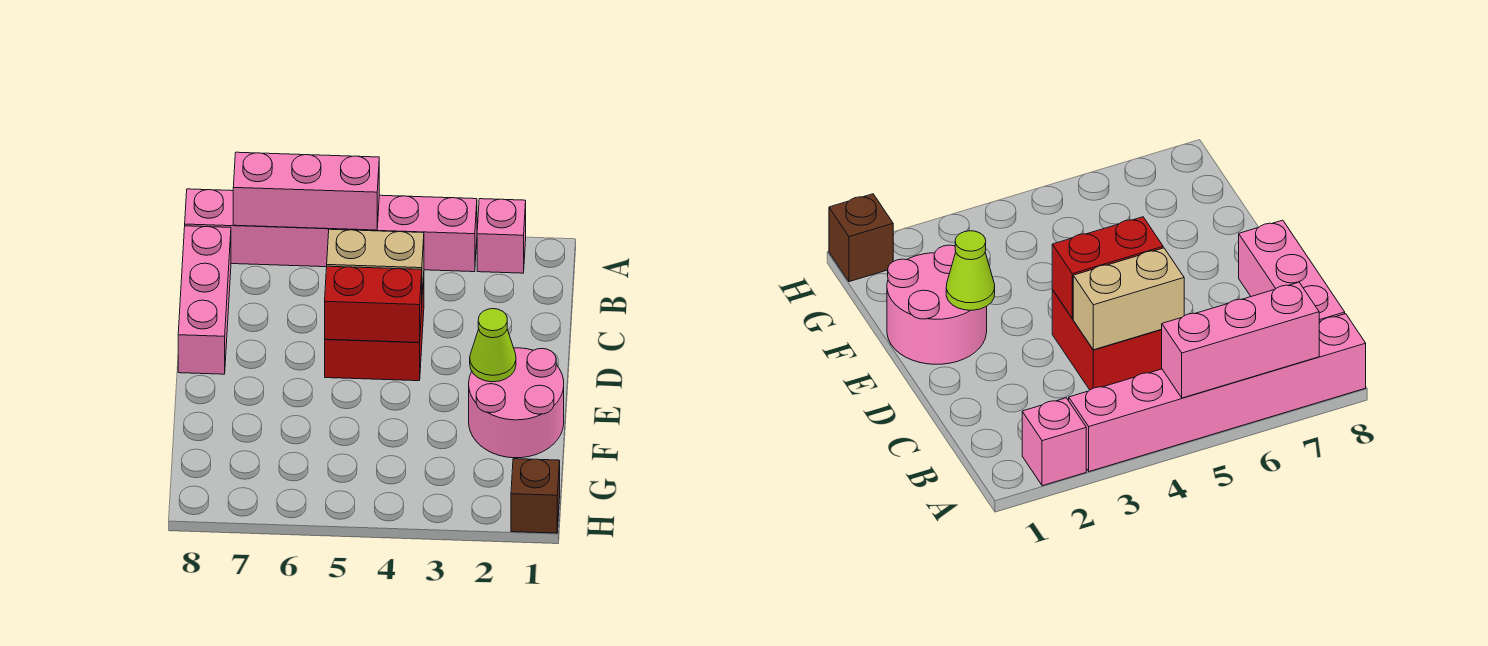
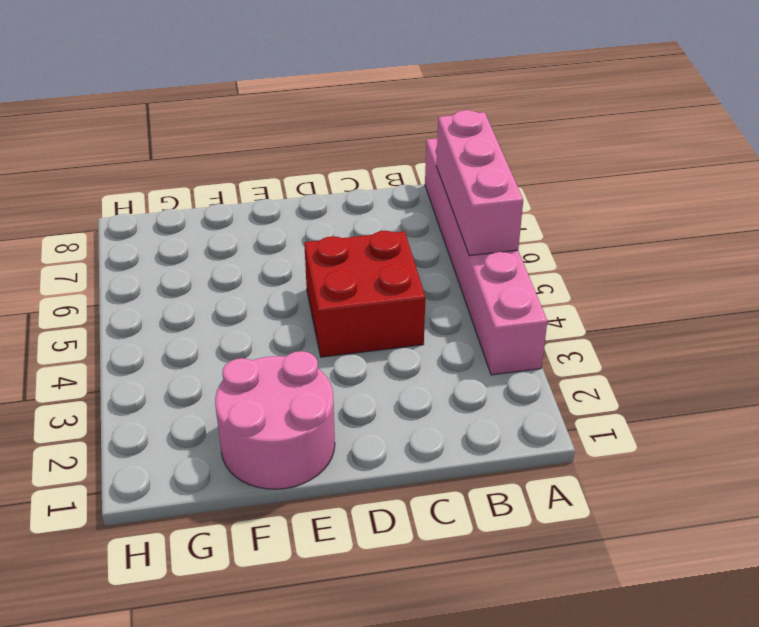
none -> pink brick A2 level 1
none -> pink brick B8:D8 level 1

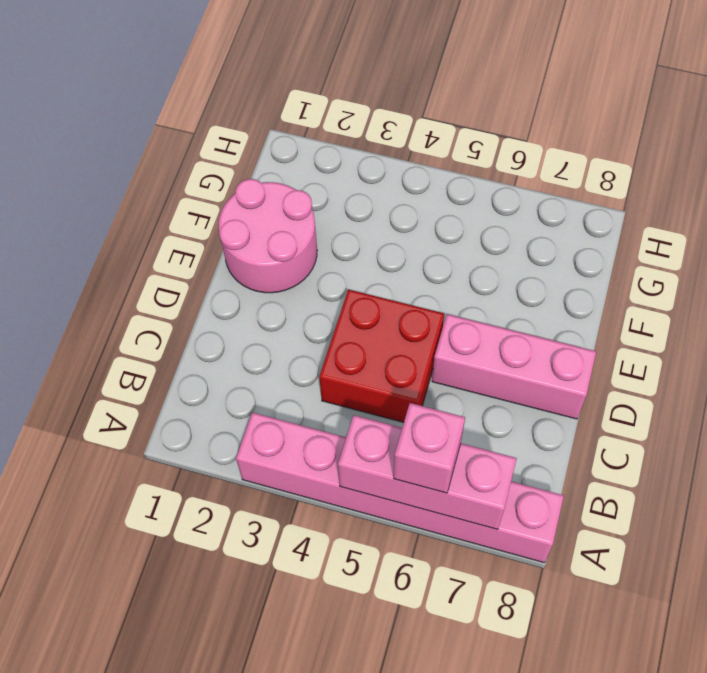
pink brick A6 level 3 -> pink brick A2 level 1
pink brick D6:D8 level 1 -> pink brick B8:D8 level 1
none -> brown brick H1 level 1
none -> tan brick C4:C5 level 2

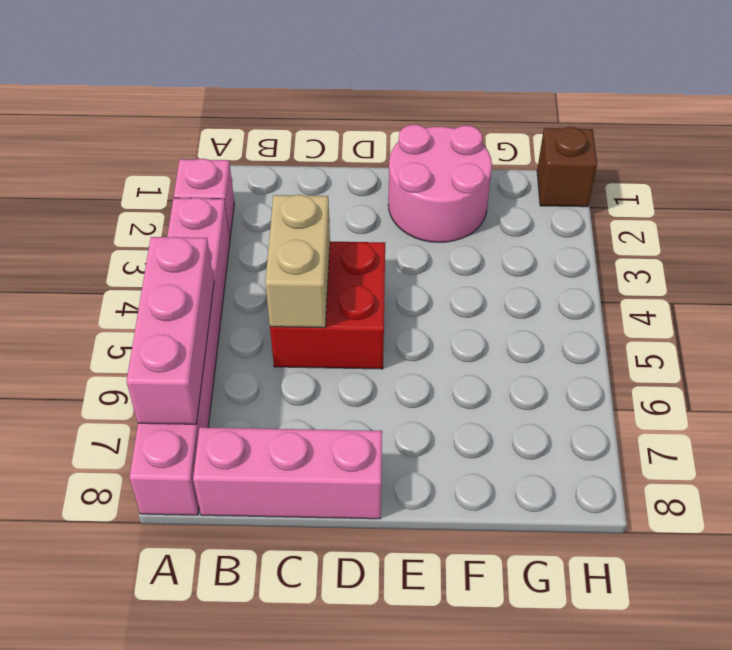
none -> red brick D4:D5 level 2
none -> lime cone E2 level 2

